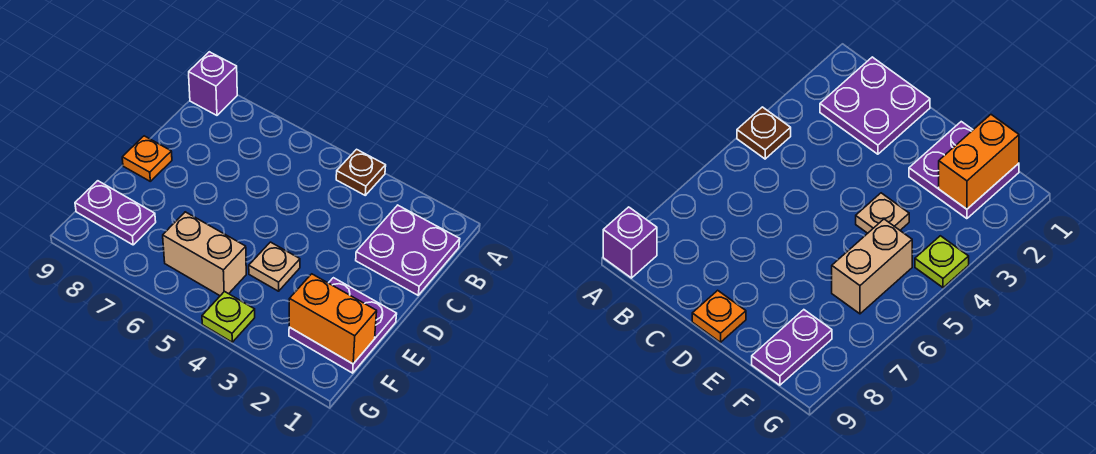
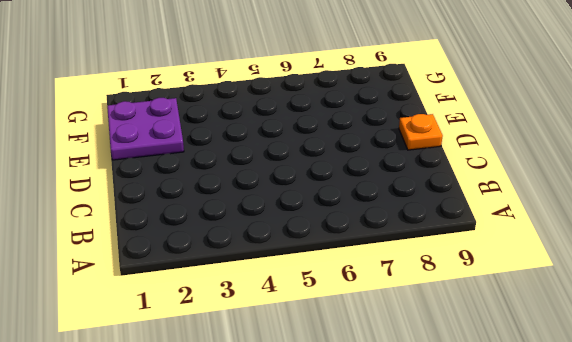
none -> brown plate A4 level 1
none -> purple brick A9 level 1

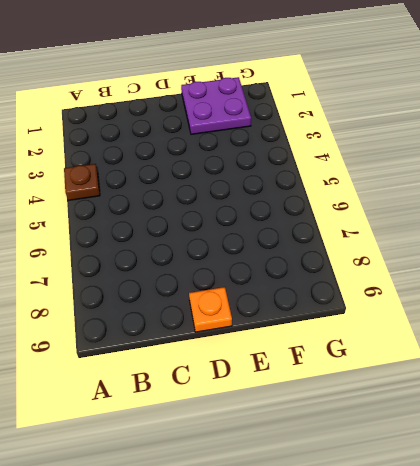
none -> purple brick A9 level 1
none -> purple plate B1:C2 level 1

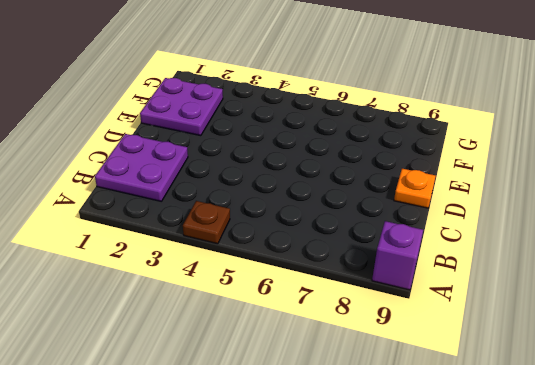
none -> tan plate E4 level 1
none -> tan brick F5:F6 level 1

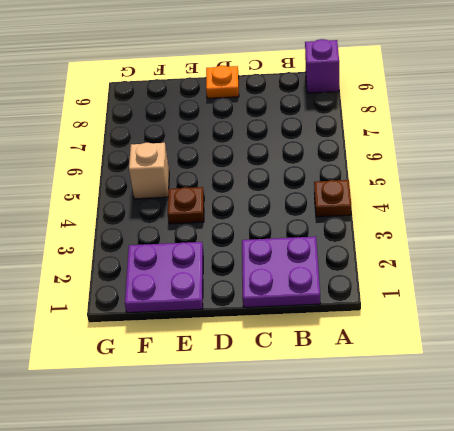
brown plate E4 level 1 -> tan plate E4 level 1
tan brick F5 level 1 -> tan brick F5:F6 level 1
none -> purple plate F8:F9 level 1
none -> lime plate G4 level 1

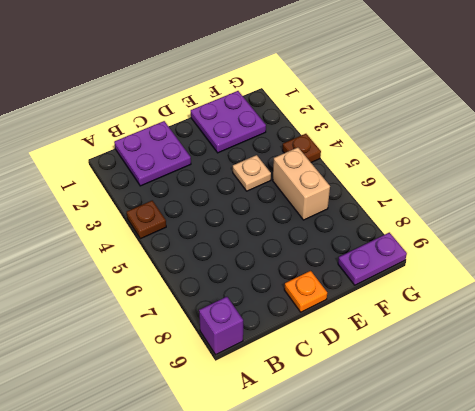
purple plate F9:G9 level 1 -> purple plate F8:F9 level 1
brown plate G4 level 1 -> lime plate G4 level 1
none -> orange brick F1:F2 level 2

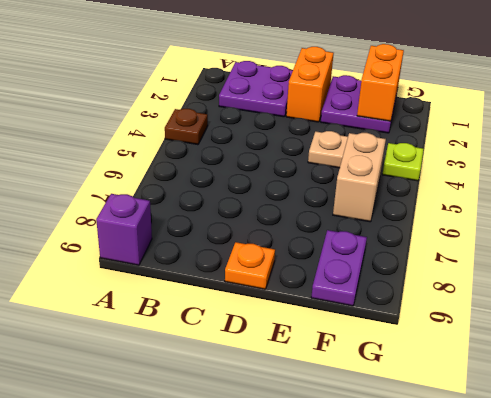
orange brick D1:D2 level 1 -> none

